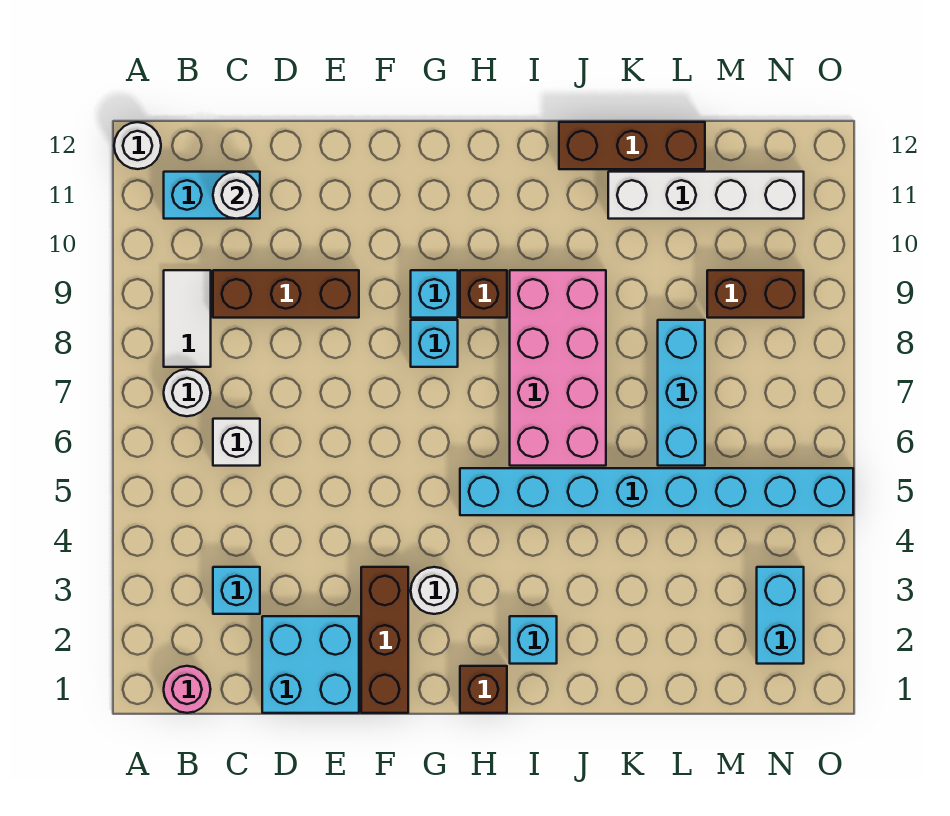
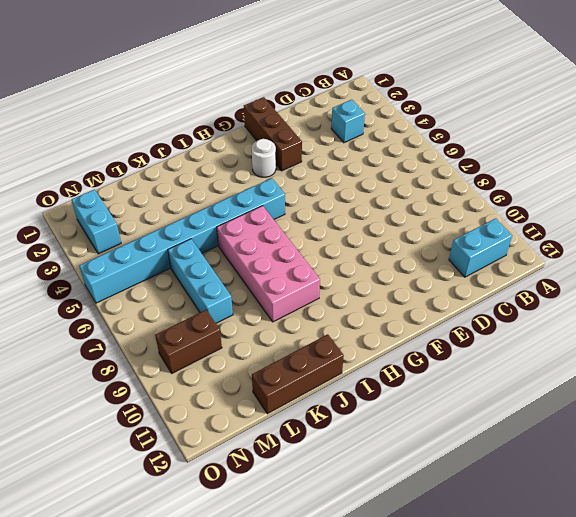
none -> white round brick A12 level 1
none -> pink round brick B1 level 1
none -> white round brick B7 level 1

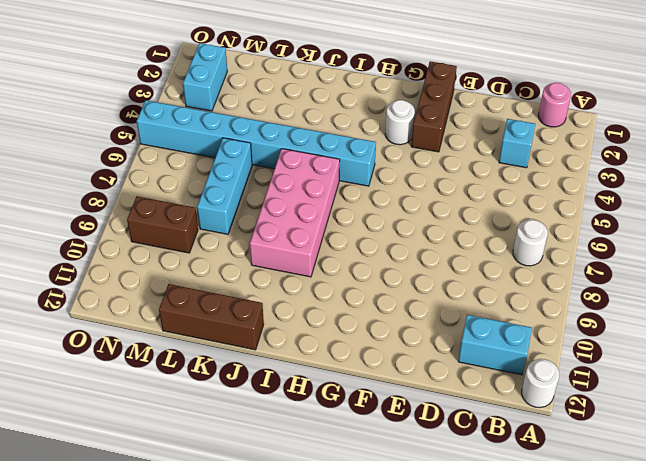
none -> white tile B8:B9 level 1
none -> white brick C6 level 1
none -> brown brick C9:E9 level 1

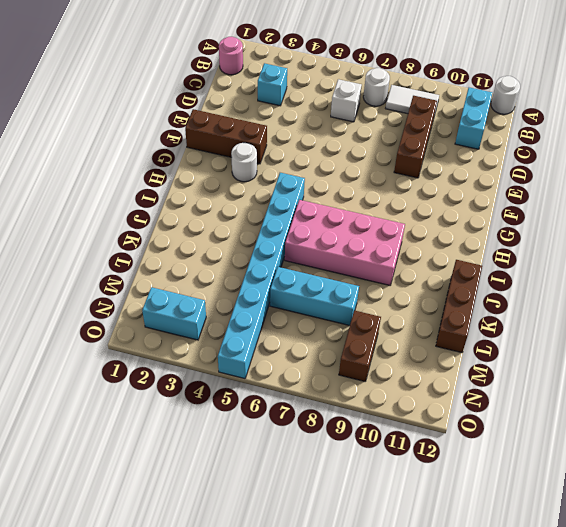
none -> cyan brick D1:E2 level 1
none -> cyan brick G8 level 1
none -> cyan brick G9 level 1

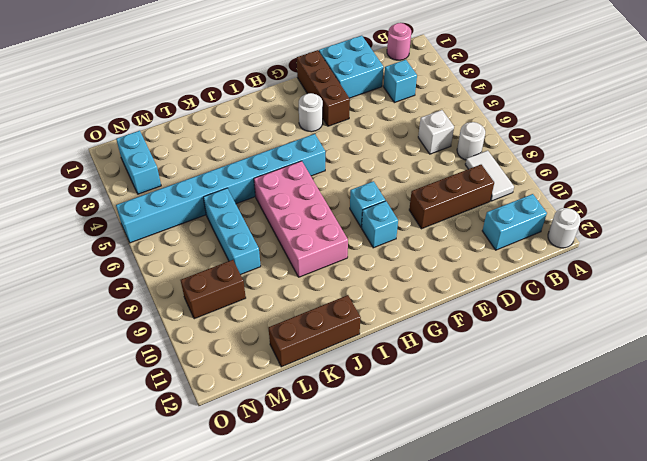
none -> brown brick H1 level 1
none -> brown brick H9 level 1
none -> cyan brick I2 level 1

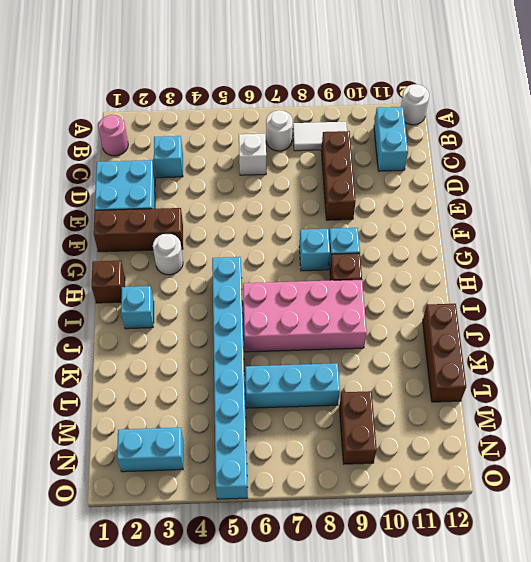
none -> white brick K11:N11 level 1
none -> white round brick C11 level 2

